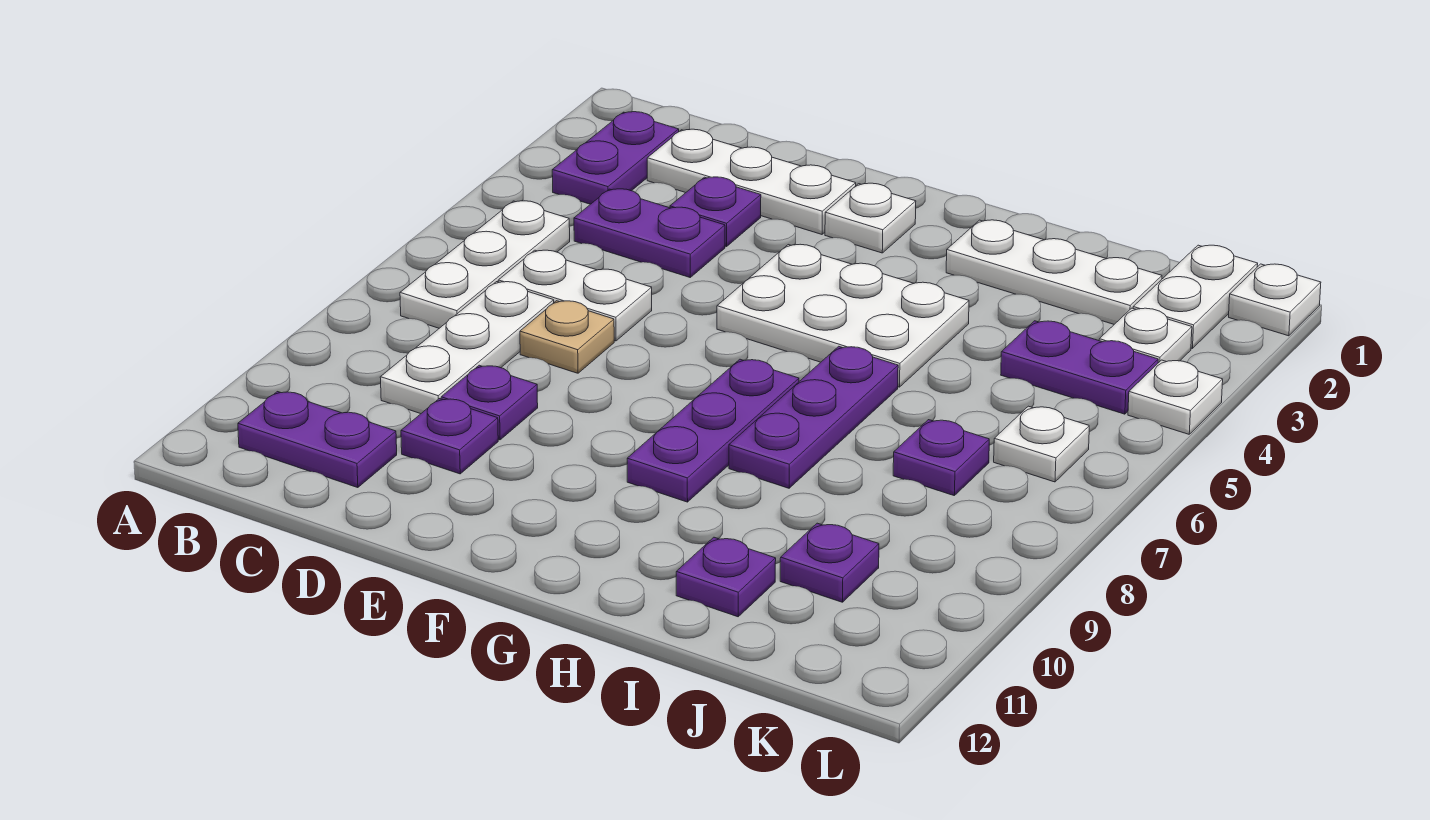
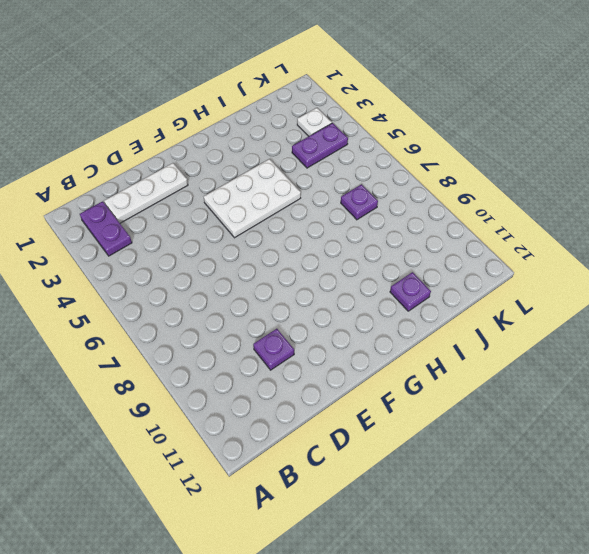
none -> white plate B5:B7 level 1
none -> purple plate B11:C11 level 1
none -> purple plate C4:D4 level 1

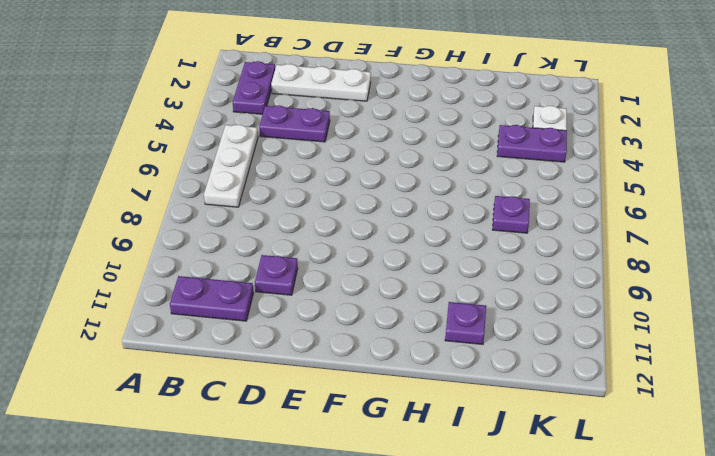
none -> white plate C6:D6 level 1
none -> white plate C7:C9 level 1
none -> purple plate D3 level 1

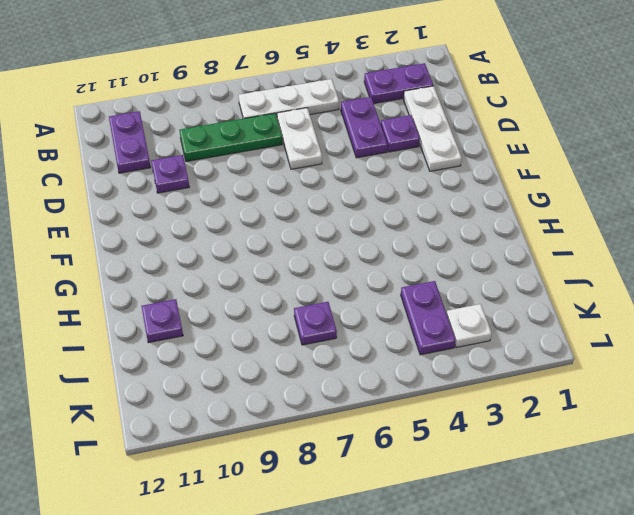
green plate C7:C9 level 1 -> white plate C7:C9 level 1
none -> tan plate D7 level 1
none -> purple plate D9 level 1
none -> white plate F2 level 1

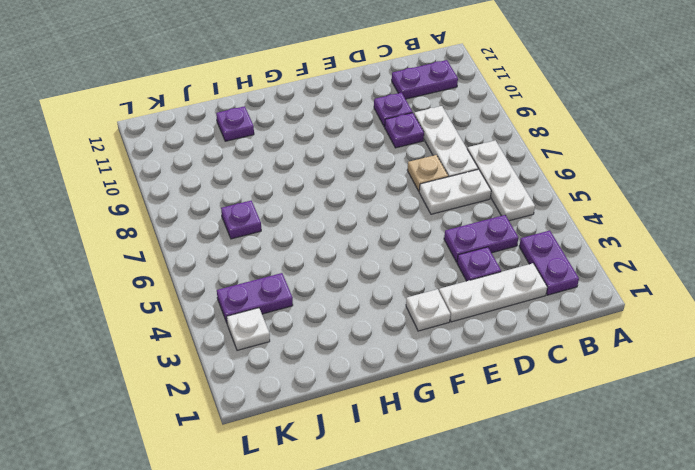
none -> white plate F4:H5 level 1
none -> purple plate G7:G9 level 1
none -> white plate H2:J2 level 1

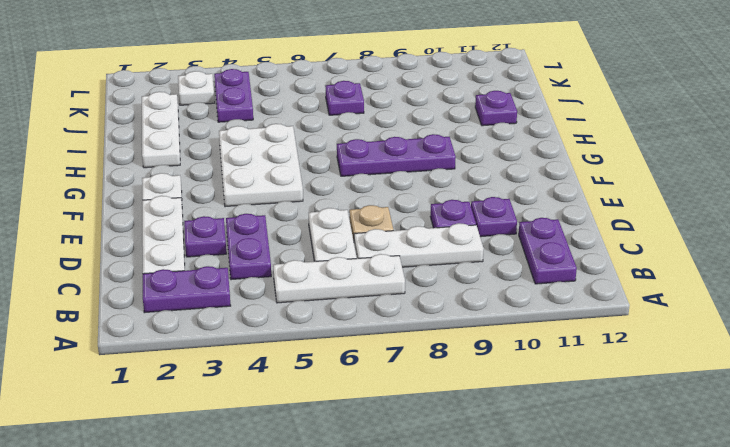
none -> purple plate H6:H8 level 1
none -> purple plate J10 level 1
none -> white plate K1:K2 level 1

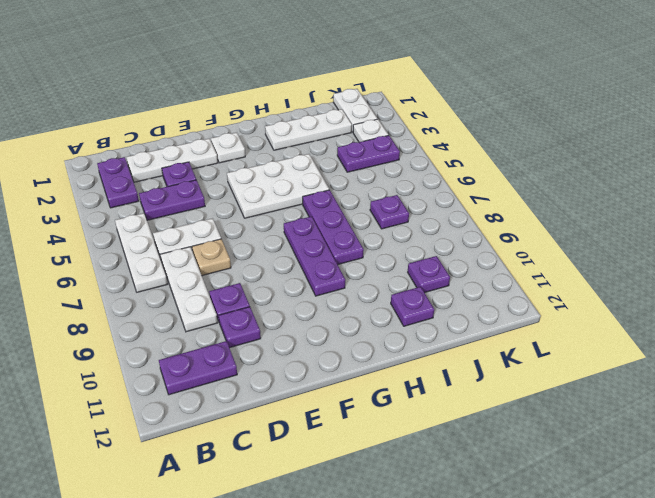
none -> white plate K6 level 1
none -> white plate L1 level 1
none -> white plate L4 level 1

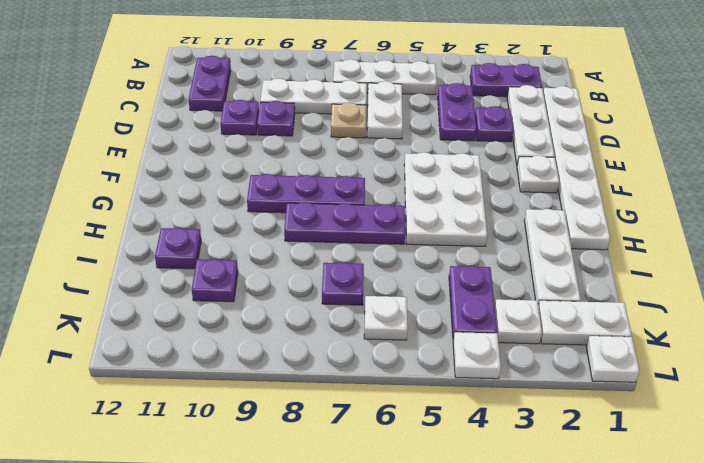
white plate C1:H1 level 1 -> none

